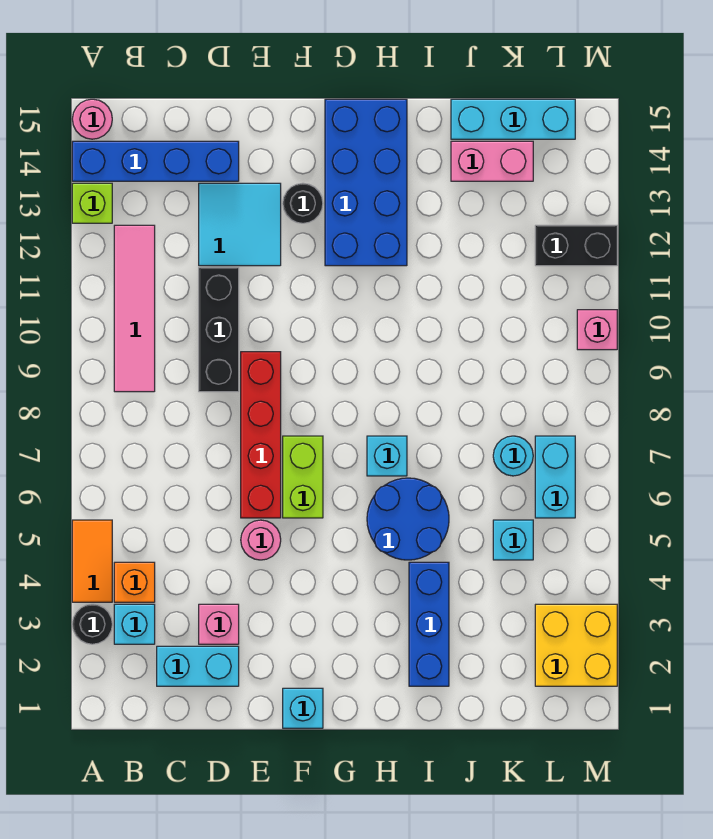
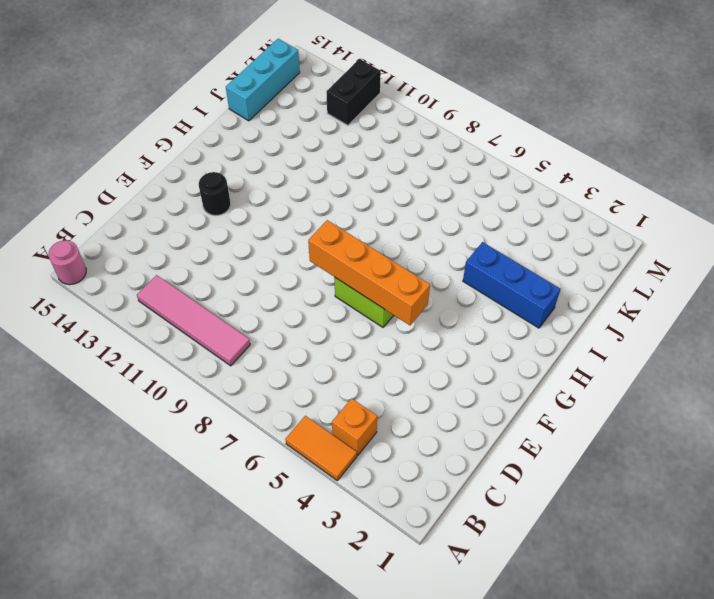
orange brick F5:F8 level 2 -> none
none -> black round brick A3 level 1
none -> lime brick A13 level 1
none -> blue brick A14:D14 level 1

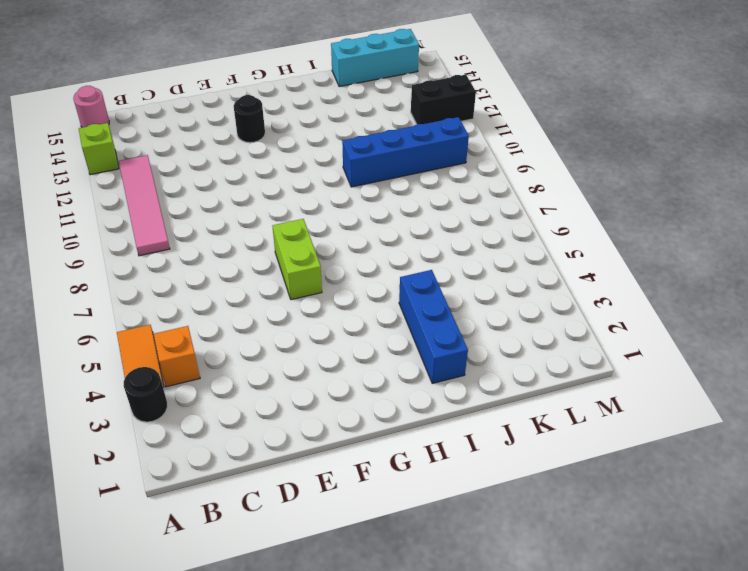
blue brick I10:L10 level 1 -> blue brick A14:D14 level 1
none -> cyan brick B3 level 1
none -> cyan brick C2:D2 level 1
none -> pink brick D3 level 1

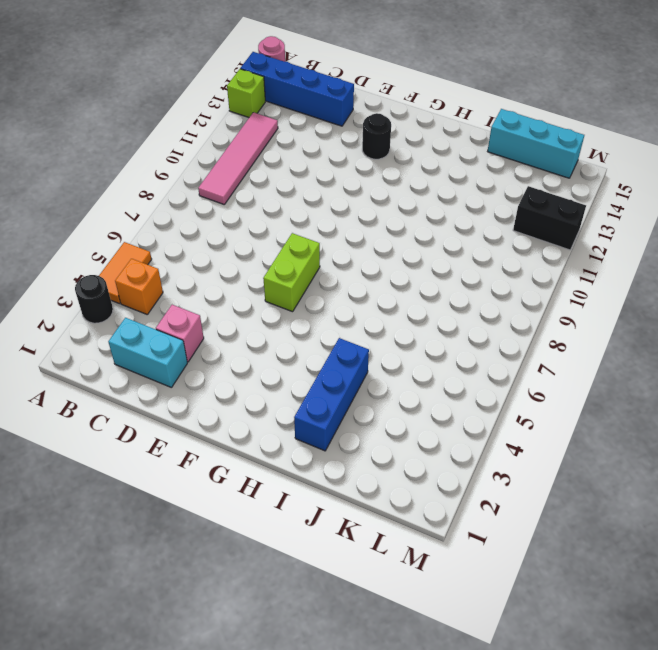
none -> cyan brick B3 level 1
none -> black brick D9:D11 level 1
none -> cyan tile D12:E13 level 1

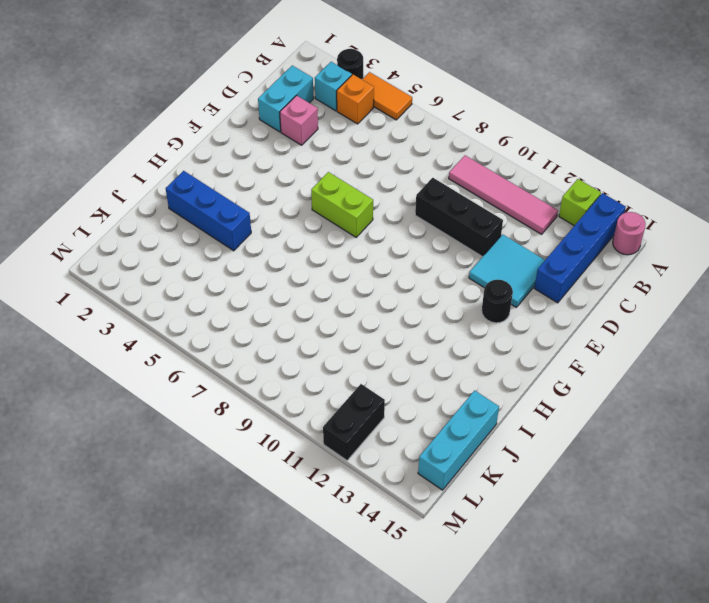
none -> pink round brick E5 level 1
none -> red brick E6:E9 level 1
none -> cyan brick F1 level 1

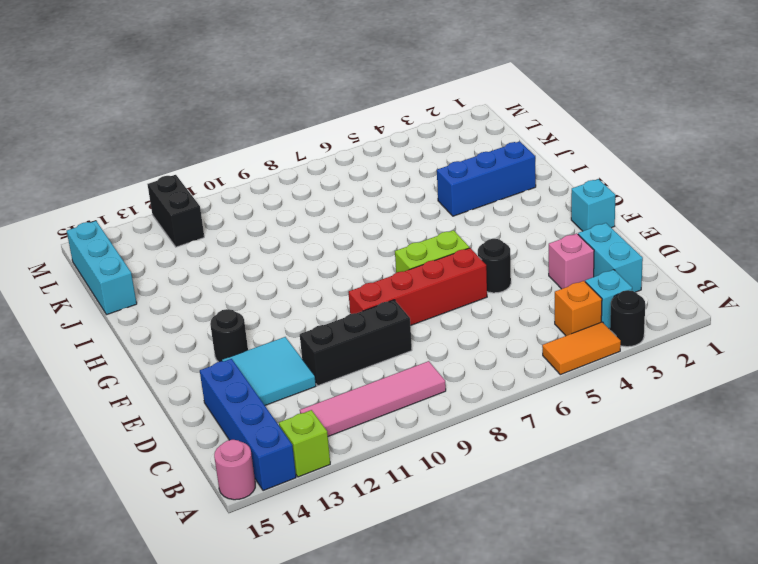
black round brick E5 level 1 -> pink round brick E5 level 1
none -> blue brick G12:H15 level 1
none -> blue round brick H5:I6 level 1
none -> cyan brick H7 level 1

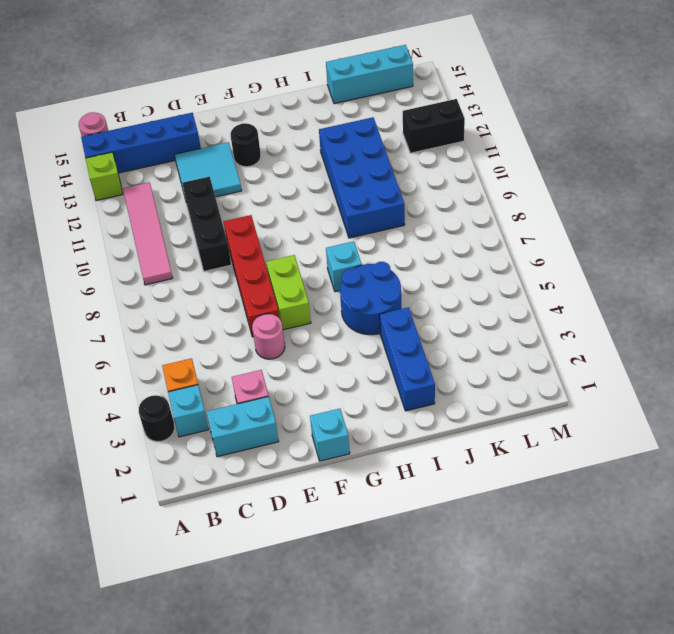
blue brick I9:J12 level 1 -> blue brick G12:H15 level 1
none -> orange tile A4:A5 level 1
none -> pink brick J14:K14 level 1
none -> cyan brick K5 level 1

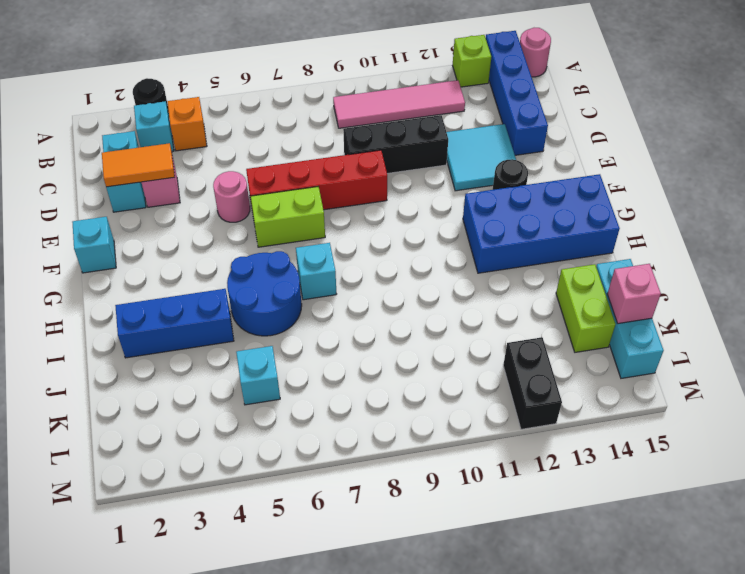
orange tile D2:D3 level 2 -> orange tile A4:A5 level 1
lime brick J14:K14 level 1 -> pink brick J14:K14 level 1
pink brick K15 level 2 -> pink brick M10 level 1
none -> cyan round brick K7 level 1
none -> yellow brick L2:M3 level 1
none -> cyan brick L6:L7 level 1

